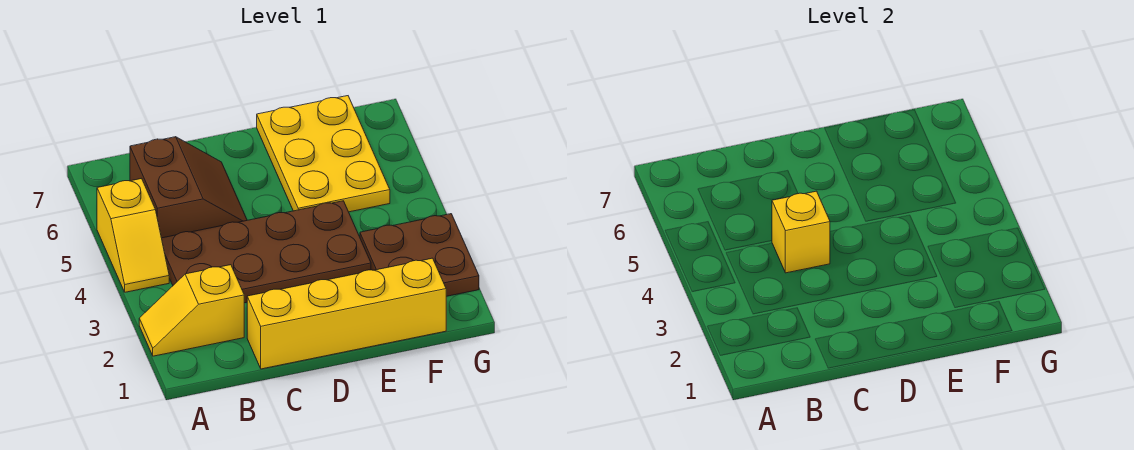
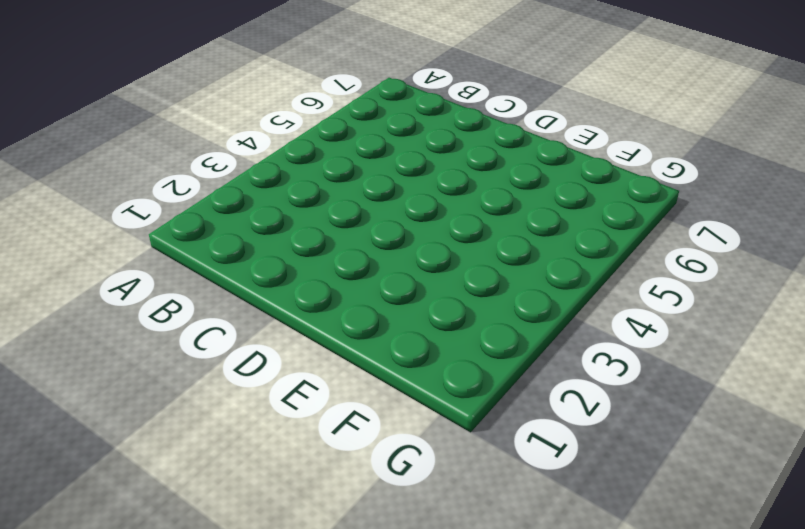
none -> yellow slope A2:B2 level 1 top B
none -> yellow slope A4:A5 level 1 top 5

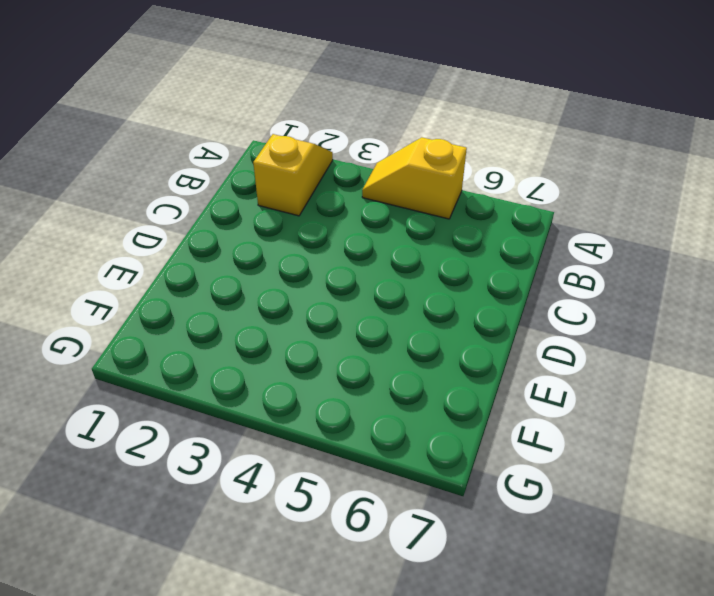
none -> brown plate B3:E4 level 1
none -> brown slope B5:C6 level 1 top B

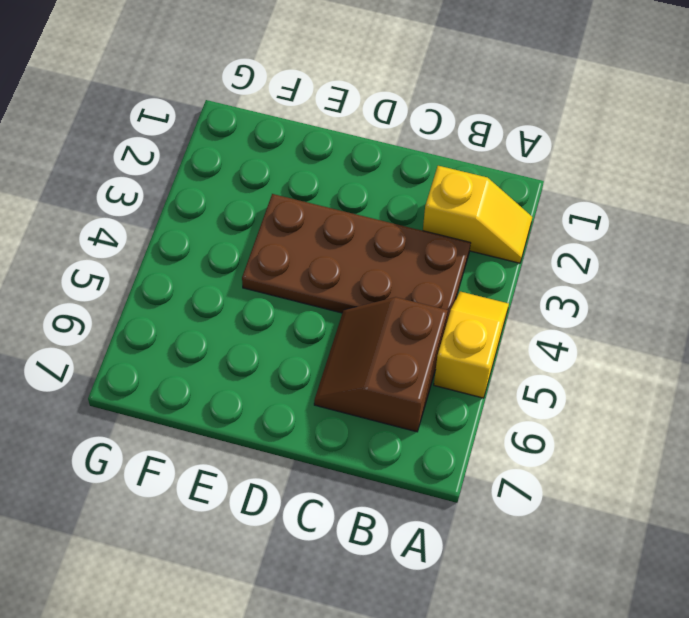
none -> yellow brick C1:F1 level 1
none -> yellow plate E5:F7 level 1

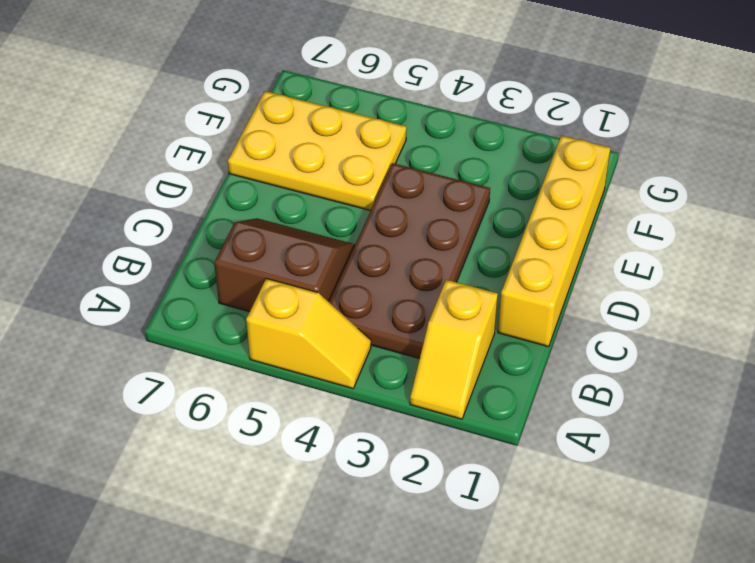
none -> brown plate F2:G3 level 1
none -> yellow brick C4 level 2

